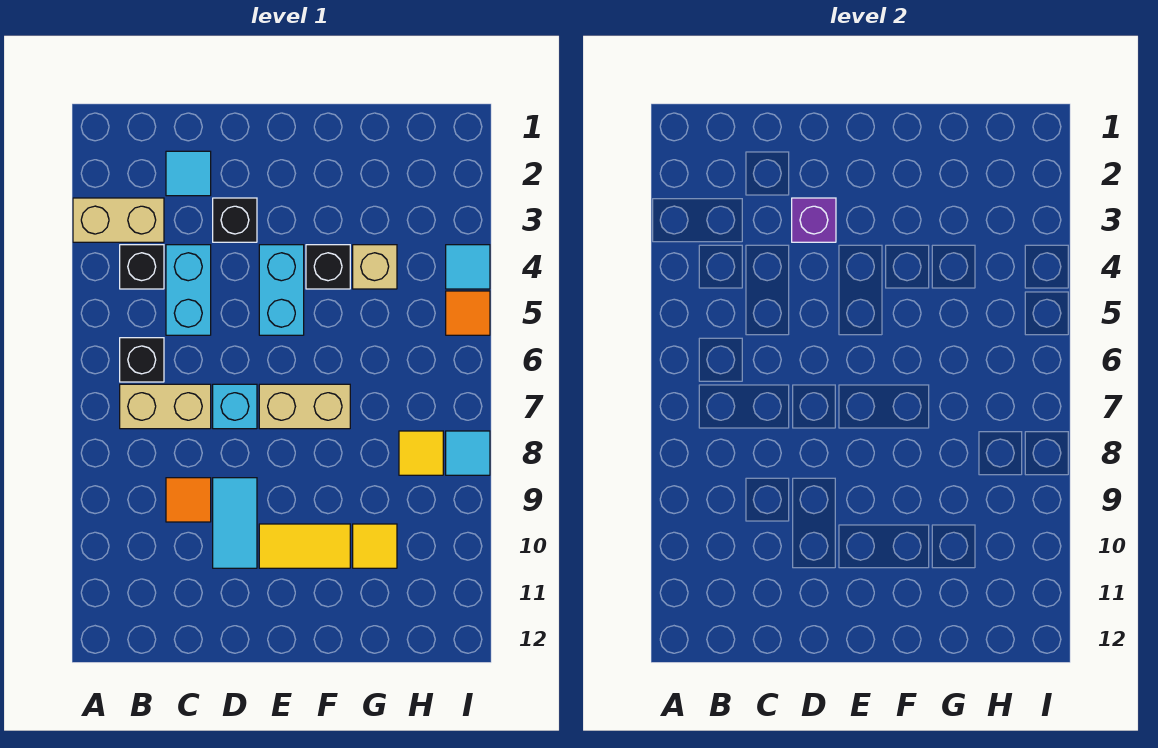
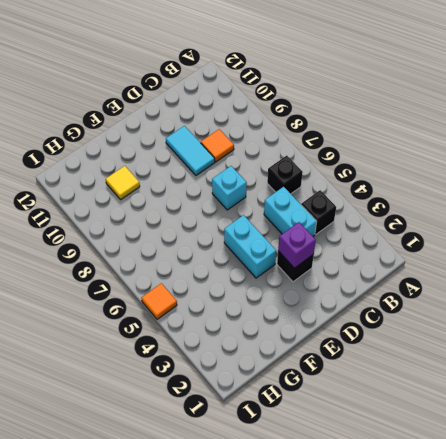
none -> tan brick A3:B3 level 1
none -> tan brick B7:C7 level 1
none -> cyan tile C2 level 1

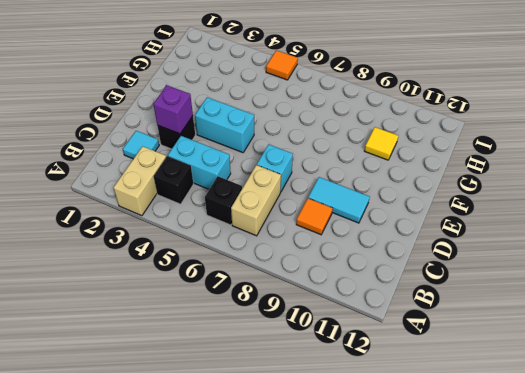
none -> tan brick E7:F7 level 1
none -> yellow tile E10:F10 level 1
none -> black brick F4 level 1

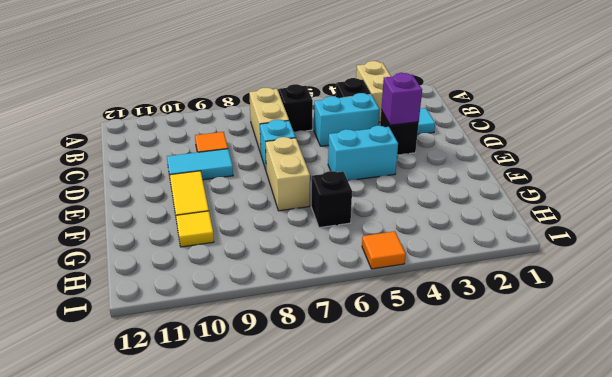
black brick G6 level 1 -> black brick F4 level 1
none -> tan brick G4 level 1
none -> yellow tile H8 level 1
none -> cyan tile I4 level 1

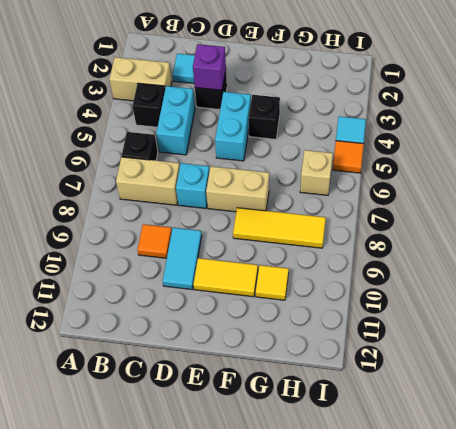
yellow tile F8:H8 level 1 -> yellow tile H8 level 1
tan brick H6 level 1 -> tan brick G4 level 1
none -> cyan tile I8 level 1

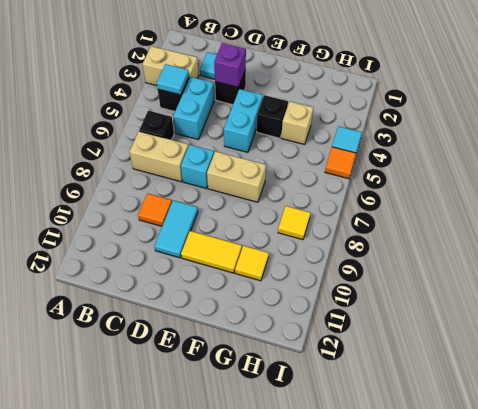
cyan tile B4 level 2 -> cyan tile I8 level 1

